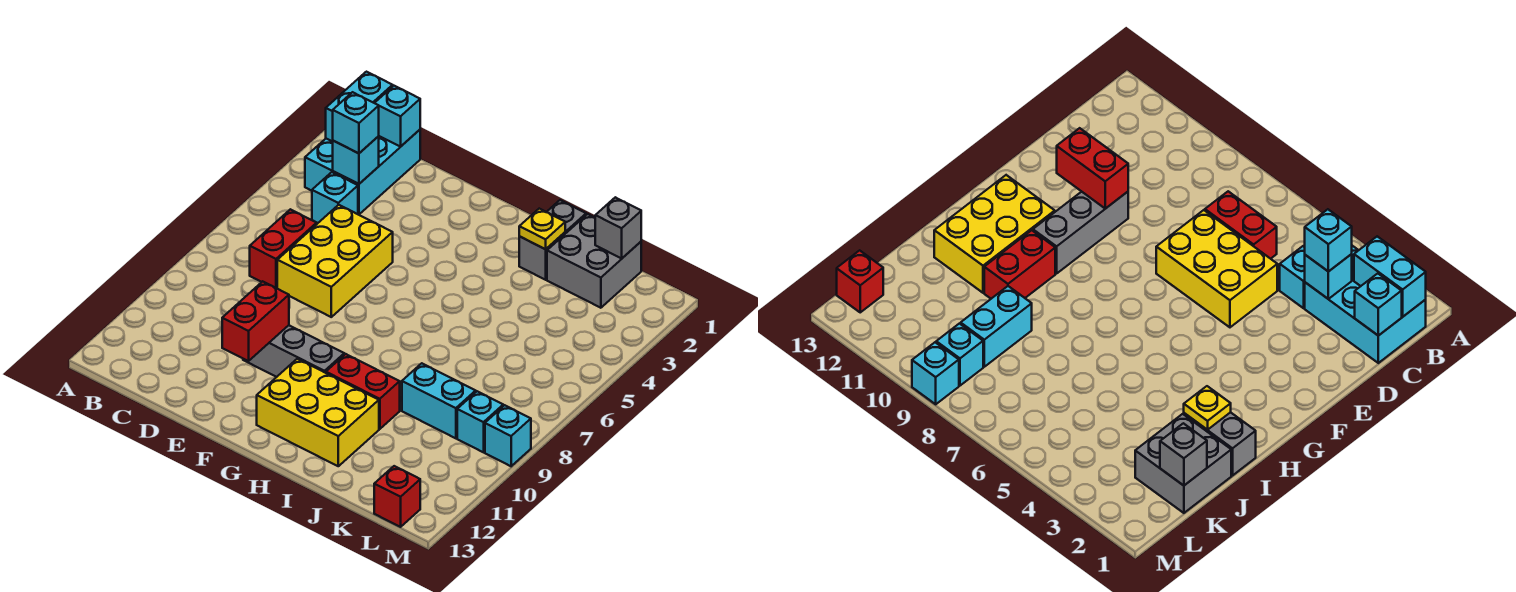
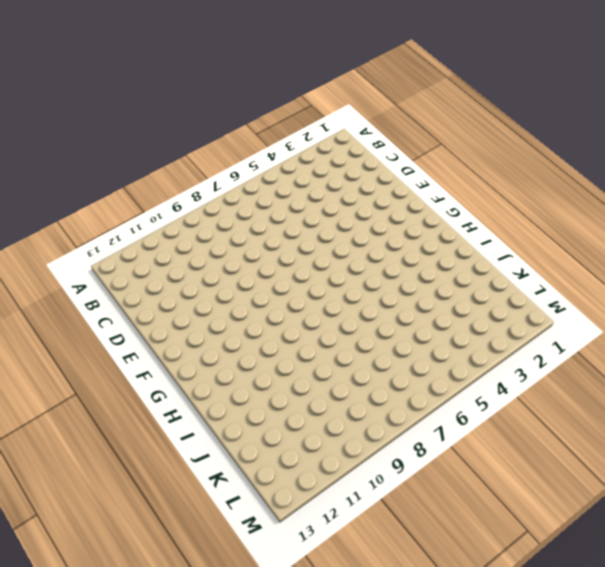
none -> cyan brick B1:C3 level 1
none -> cyan brick C4 level 1
none -> red brick C6:C7 level 1

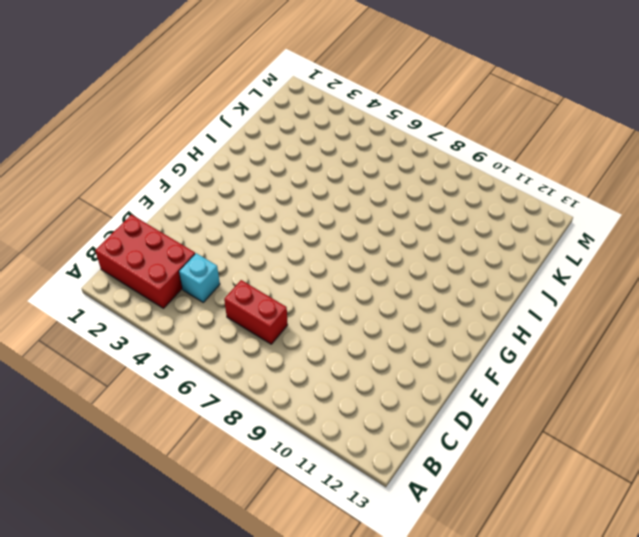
red brick B1:C3 level 1 -> cyan brick B1:C3 level 1
none -> yellow brick D5:E7 level 1
none -> grey brick E10:G10 level 1
none -> yellow brick G11:I12 level 1

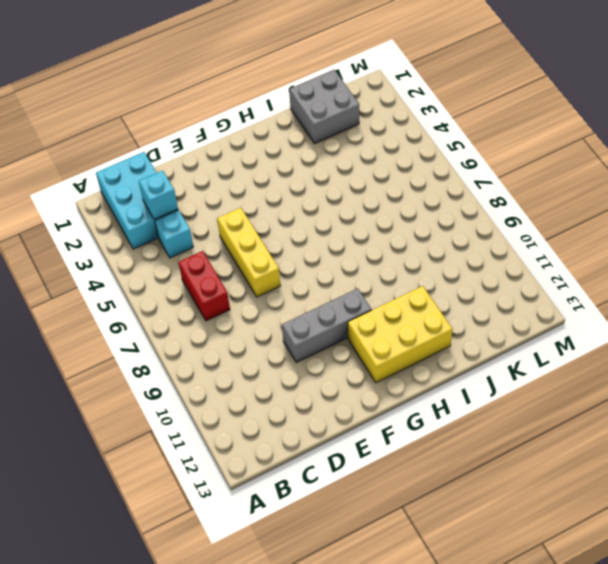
yellow brick E5:E7 level 1 -> yellow brick D5:E7 level 1
none -> red brick H10:I10 level 1
none -> grey brick I1:I2 level 1
none -> cyan brick J9:K9 level 1

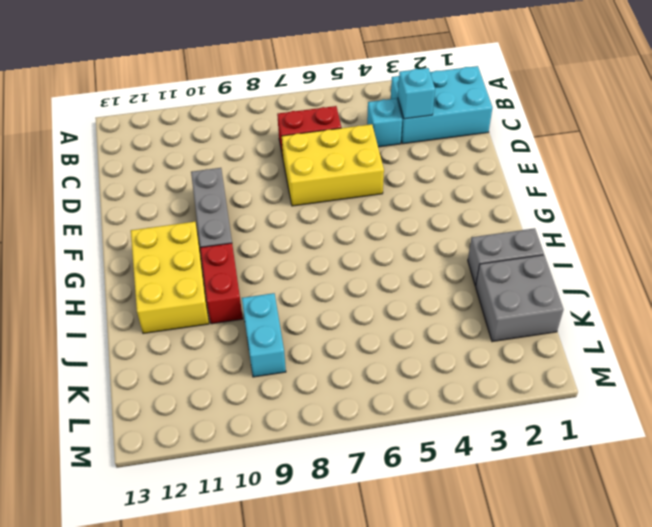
none -> cyan brick L9 level 1
none -> red brick L13 level 1
none -> cyan brick M9 level 1

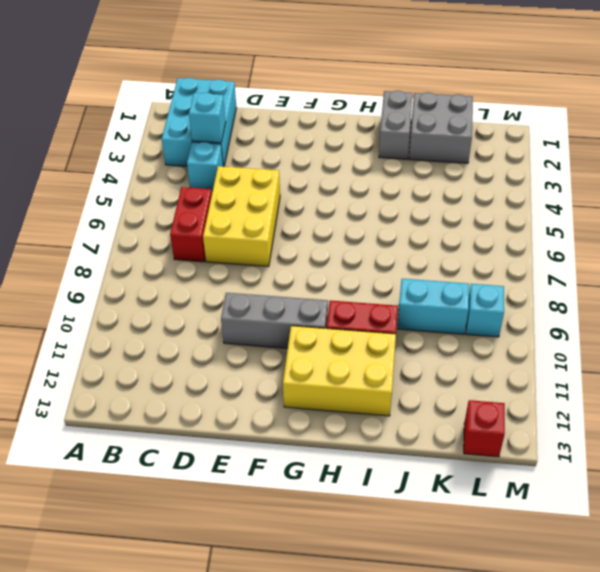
none -> cyan brick M9 level 1
none -> cyan brick B1:B2 level 2
none -> cyan brick C1 level 2

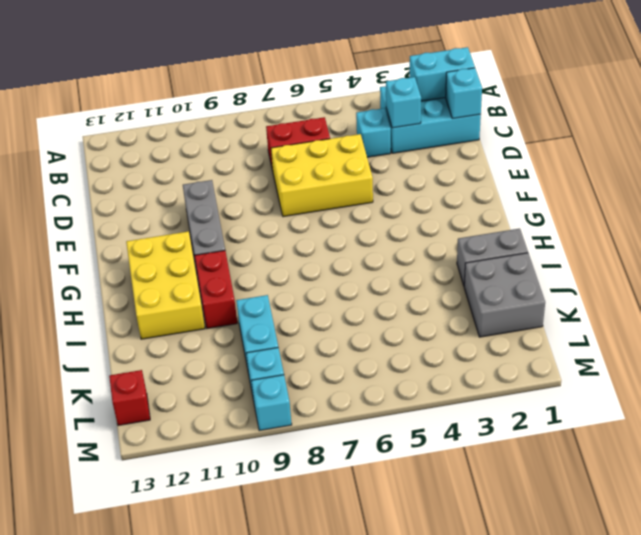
none -> red brick E10:E11 level 2
none -> yellow plate I2 level 2
none -> grey brick K1 level 2

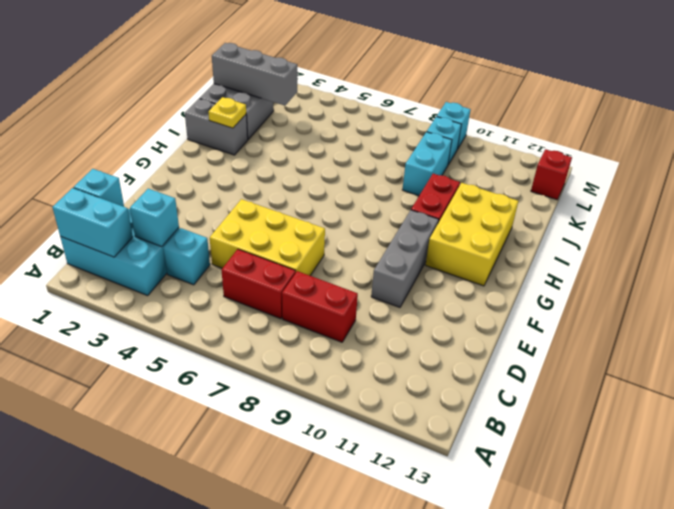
red brick C8:C9 level 1 -> red brick E10:E11 level 2
grey brick K1:K3 level 2 -> grey brick K1 level 2
none -> cyan brick C3 level 3

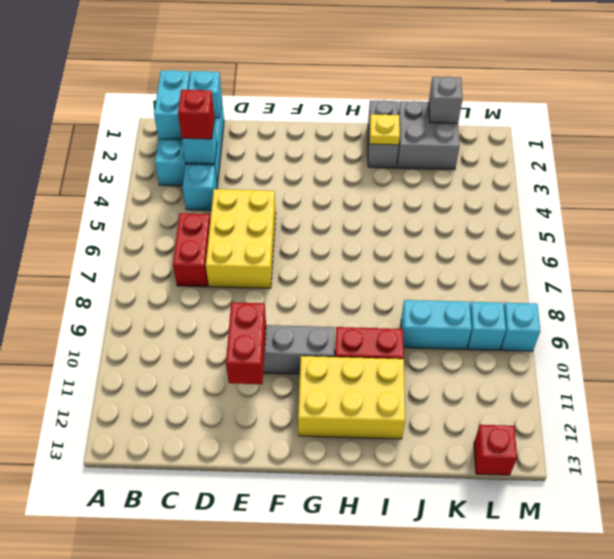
red brick C3 level 3 -> cyan brick C3 level 3

